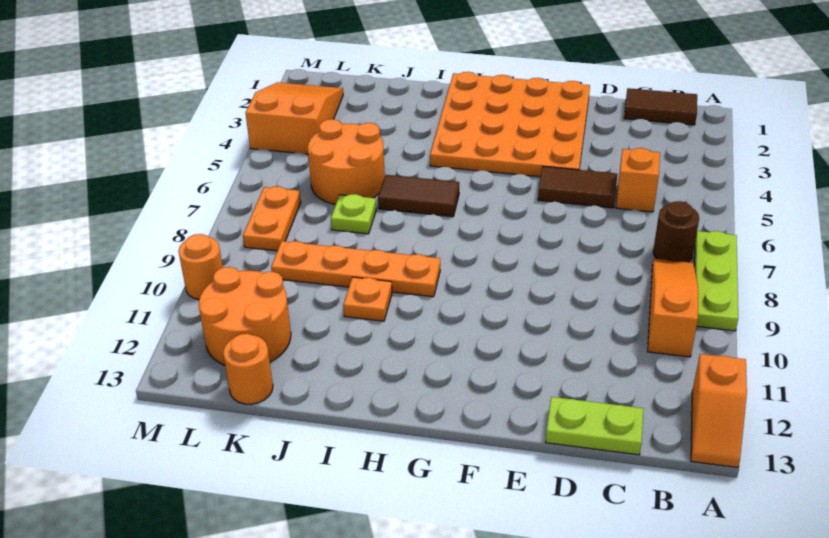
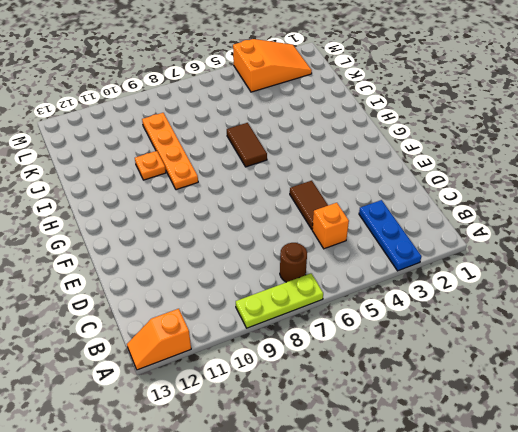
blue plate A3:C3 level 1 -> none
none -> brown tile B1:C1 level 1
none -> orange slope B8:B10 level 1 top 10
none -> lime plate C13:D13 level 1

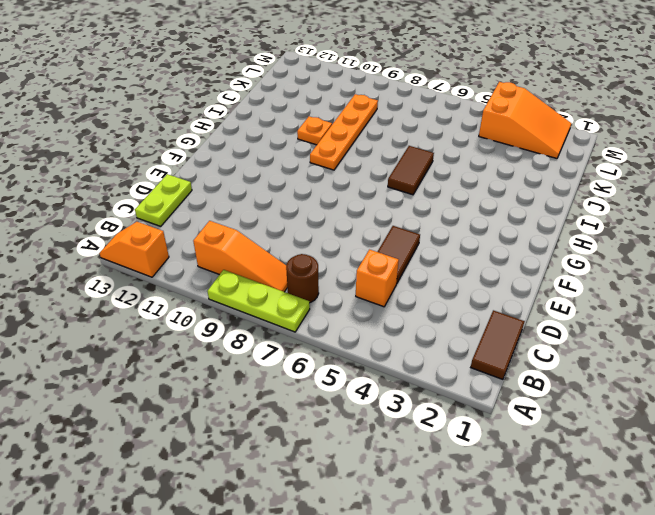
none -> orange plate E1:H4 level 1
none -> orange round brick J5:K6 level 1
none -> lime plate J7 level 1

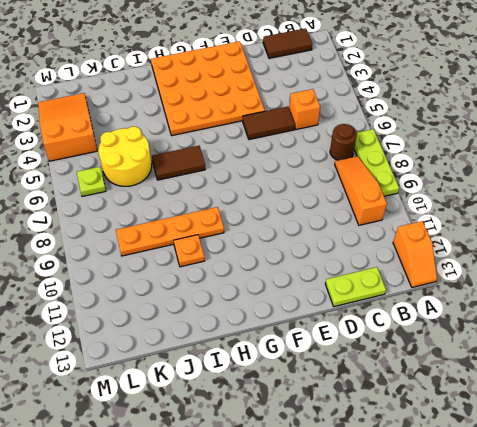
yellow round brick J5:K6 level 1 -> orange round brick J5:K6 level 1
lime plate L6 level 1 -> lime plate J7 level 1
none -> orange round brick K11:L12 level 1
none -> orange round brick K13 level 1
none -> orange plate L7:L8 level 1

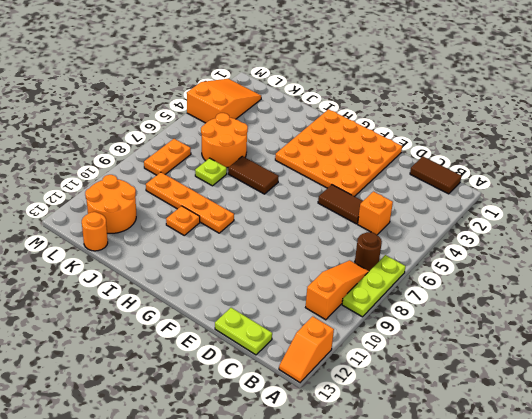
none -> orange round brick M10 level 1

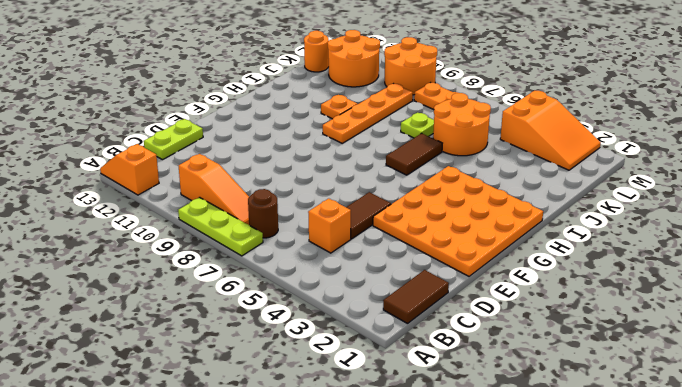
orange round brick L9:M10 level 1 -> orange round brick M10 level 1

